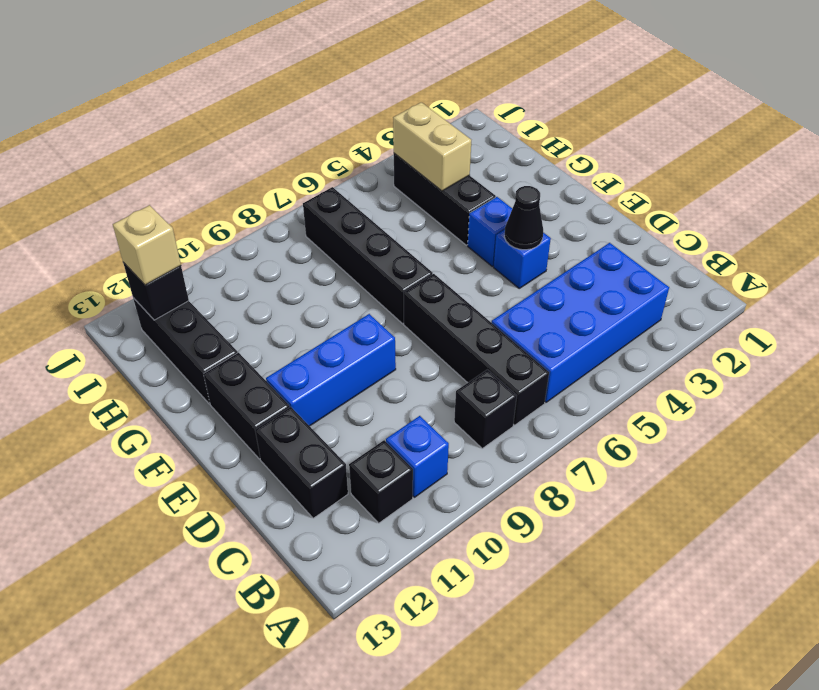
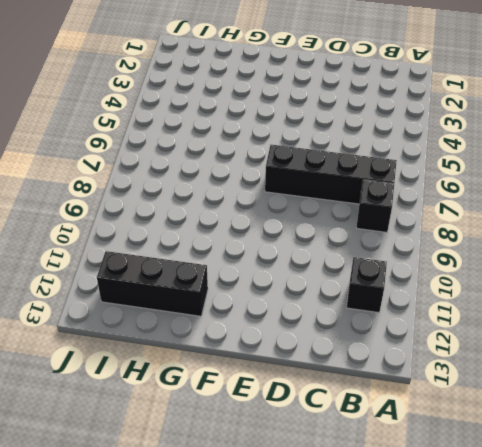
none -> blue brick B3:C6 level 1
none -> blue brick B10 level 1
none -> black brick C12:D12 level 1

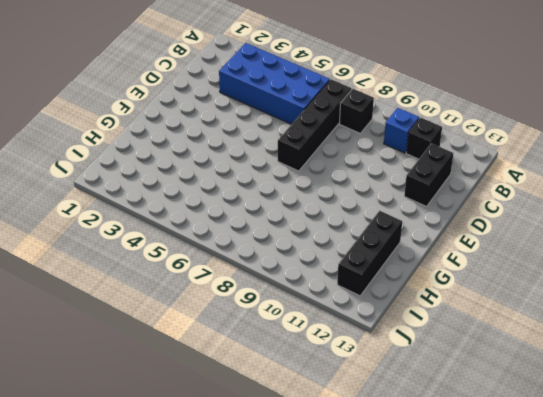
none -> blue brick E4 level 1
none -> blue brick E9:E11 level 1
none -> black brick E12:F12 level 1

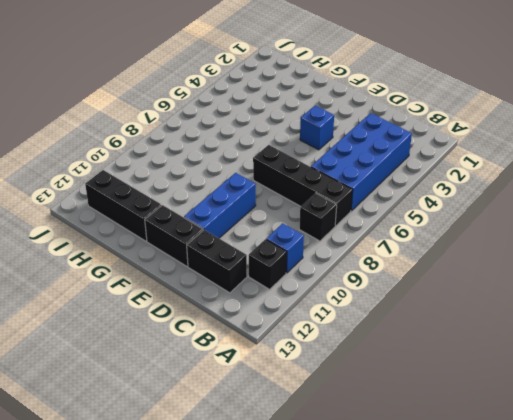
none -> blue brick F4 level 1
none -> black brick F7:I7 level 1
none -> black brick G4:I4 level 1

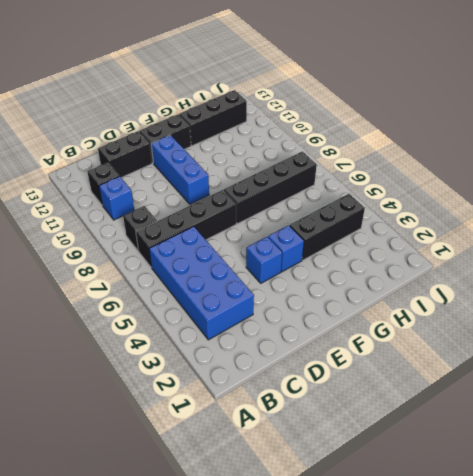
none -> black cone E4 level 2
none -> tan brick H4:I4 level 2
none -> black brick I12 level 2

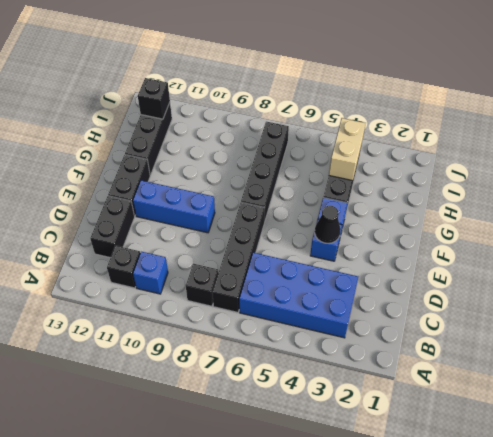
none -> tan brick I12 level 3

